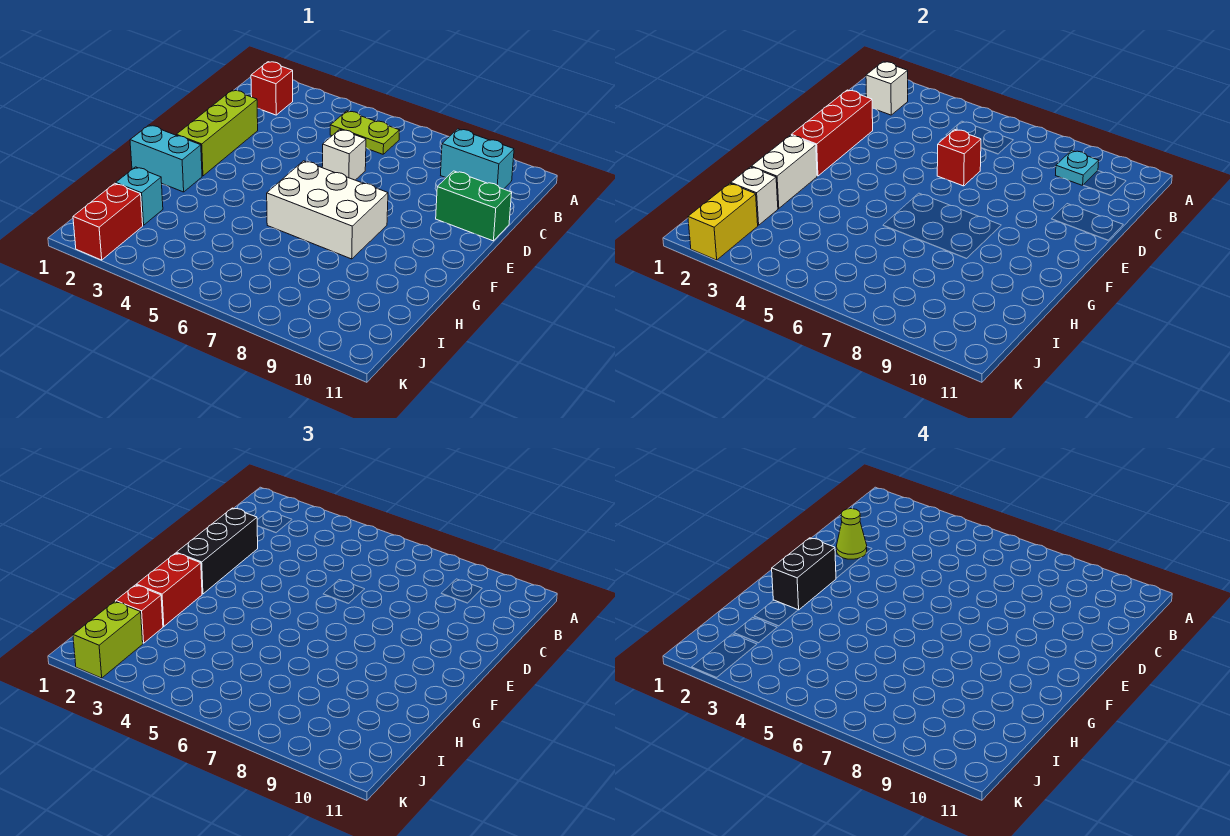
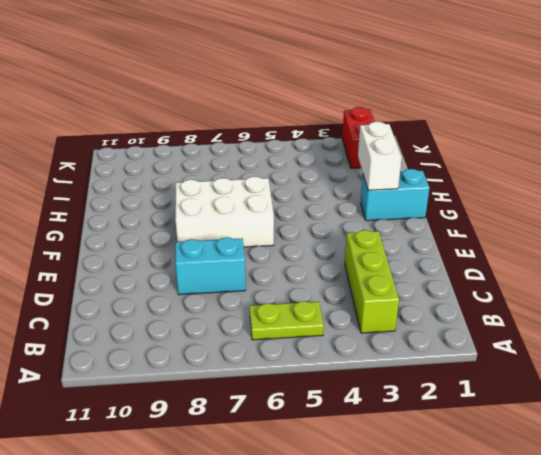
lime brick B3:D3 level 1 -> lime brick D2:F2 level 1
cyan brick D7:D8 level 1 -> cyan brick B9:B10 level 1
none -> red brick B2 level 1
none -> white brick D6 level 1
none -> green brick D10:D11 level 1

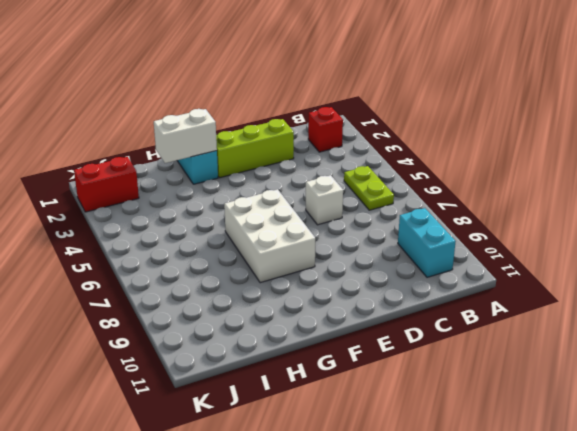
none -> green brick D10:D11 level 1
none -> cyan brick I2 level 1
none -> white brick B2 level 2

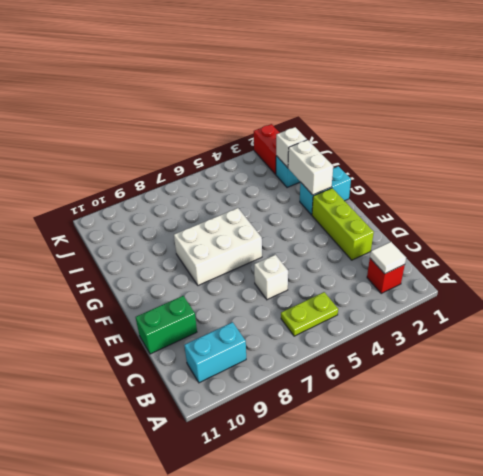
white tile B2 level 2 -> white brick B2 level 2
none -> cyan plate B9 level 2
none -> red brick D2:F2 level 2
none -> red brick D6 level 2

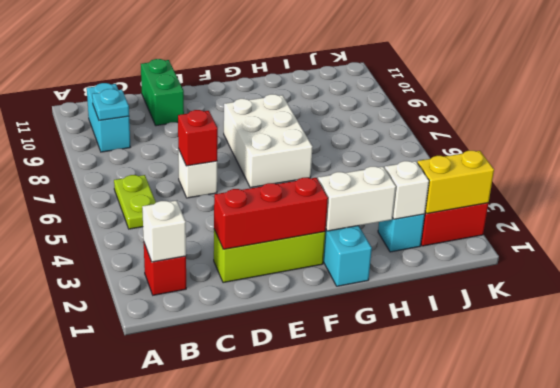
none -> black brick D2:F2 level 3
none -> red brick G2:H2 level 3
none -> red brick I2 level 3

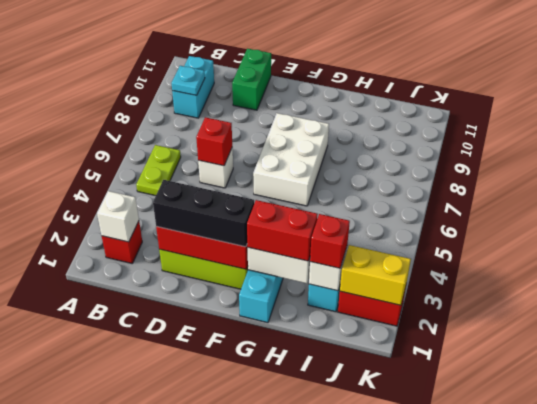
none -> lime brick J2:K2 level 3
none -> lime cone D2 level 4
none -> black brick F2:G2 level 4

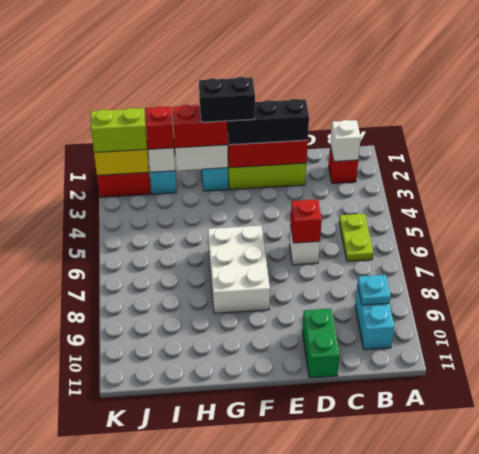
none -> lime cone D2 level 4

